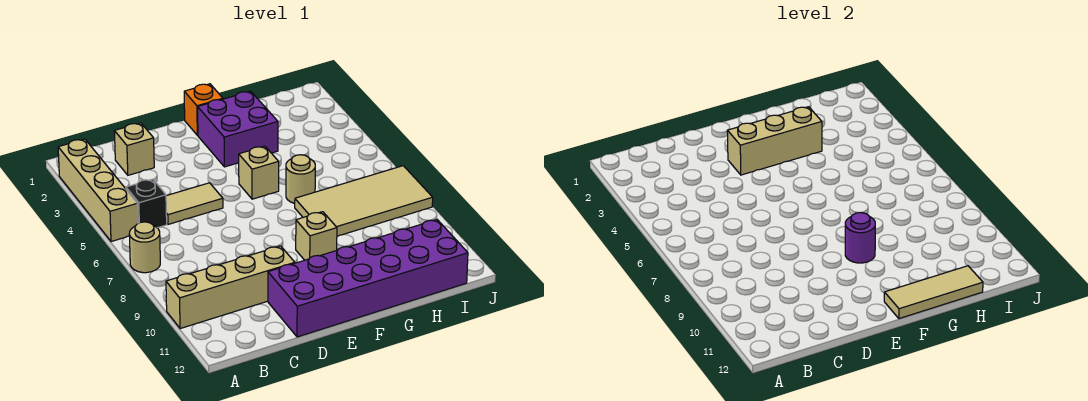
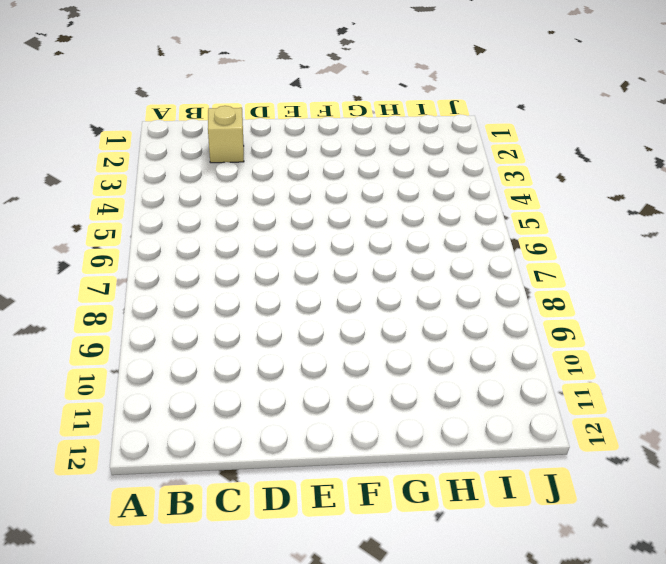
none -> tan brick A2:A5 level 1
none -> tan round brick A7 level 1
none -> tan brick A10:D10 level 1

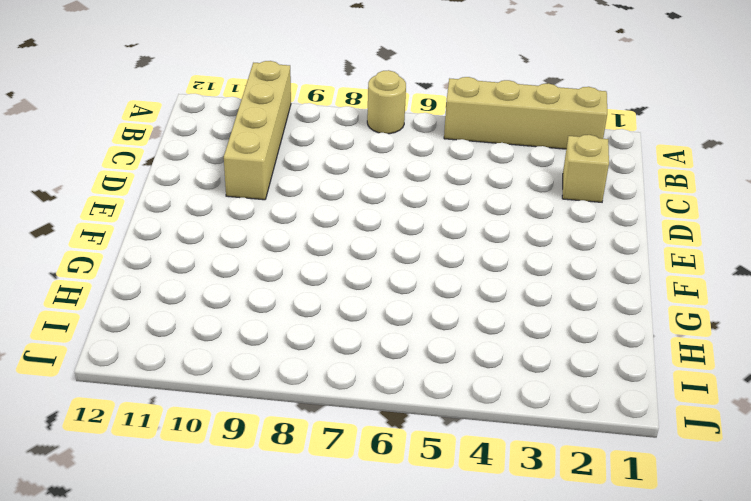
none -> black brick B5 level 1
none -> tan tile C5:D5 level 1
none -> purple brick D11:I12 level 1

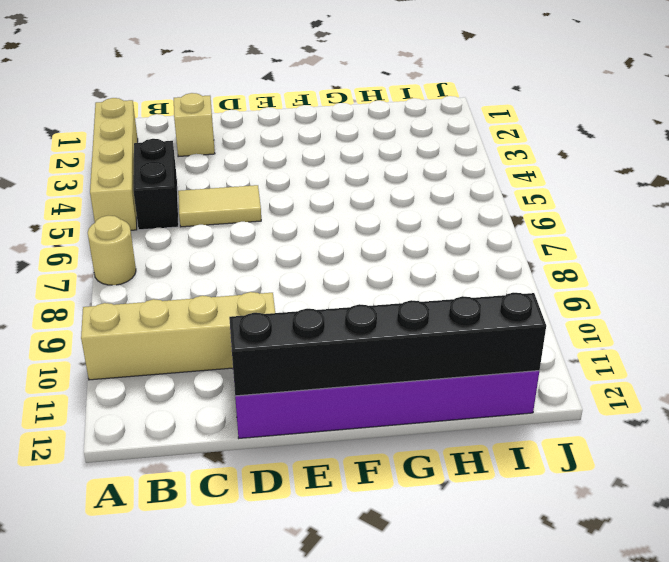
black brick B4:B5 level 1 -> black brick B5 level 1
black brick D12:I12 level 2 -> tan tile F12:H12 level 2
none -> orange brick F1 level 1
none -> purple brick F2:G3 level 1
none -> tan brick F5 level 1

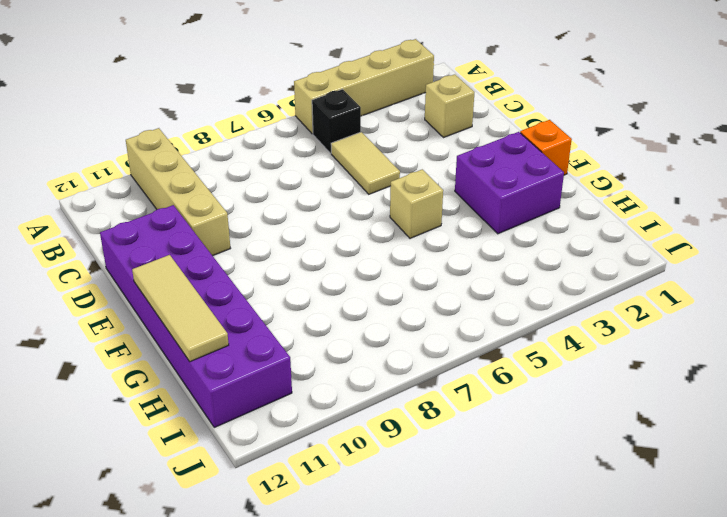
none -> tan round brick A7 level 1
none -> tan brick F9 level 1
none -> tan round brick G6 level 1

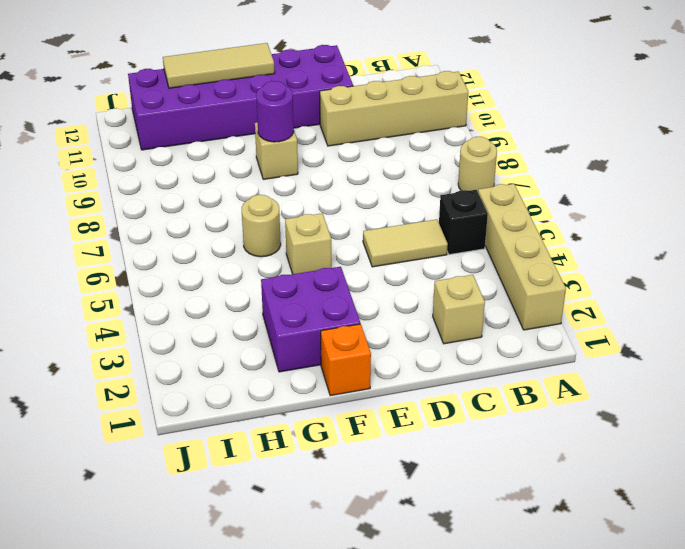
none -> tan tile G7:J8 level 1
none -> tan brick E3:G3 level 2

